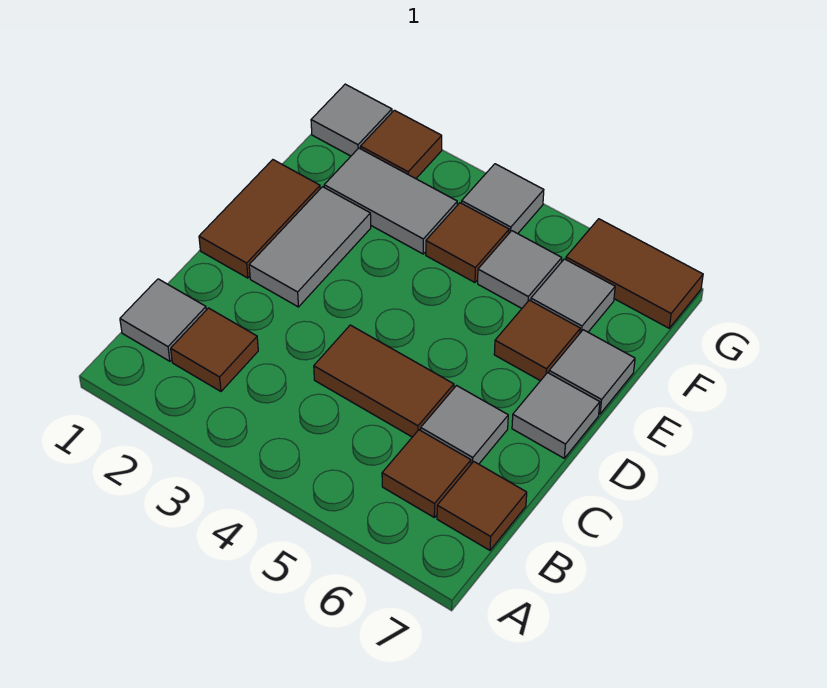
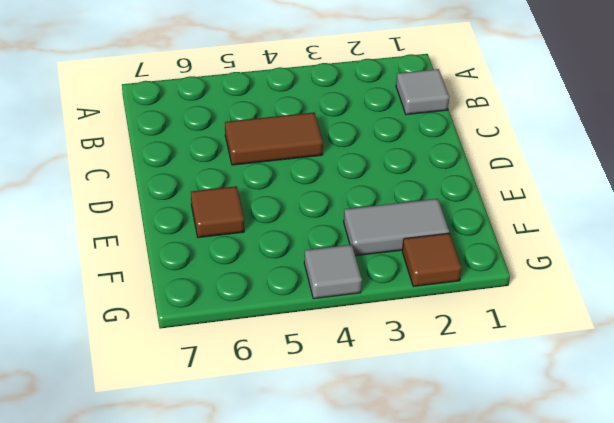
none -> brown tile B2 level 1
none -> brown tile B6 level 1
none -> brown tile B7 level 1

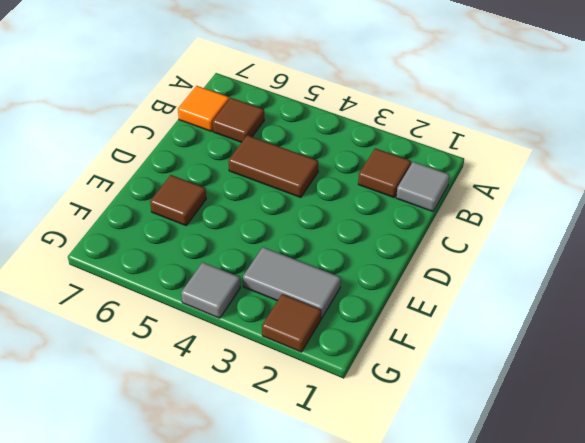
orange tile B7 level 1 -> brown tile B7 level 1
none -> grey tile C6 level 1
none -> brown tile D1:E1 level 1
none -> grey tile D2:E2 level 1

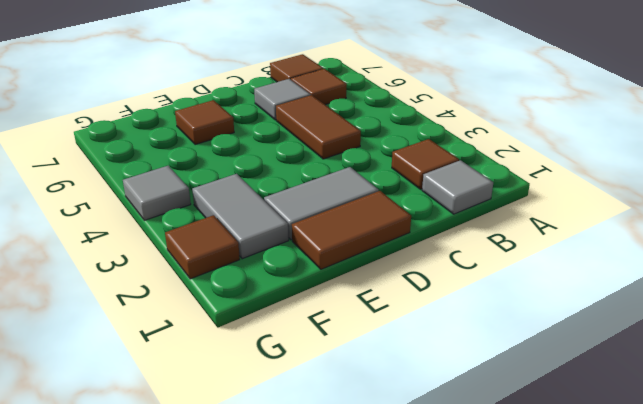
none -> grey tile D7 level 1
none -> grey tile E7 level 1
none -> brown tile F4 level 1

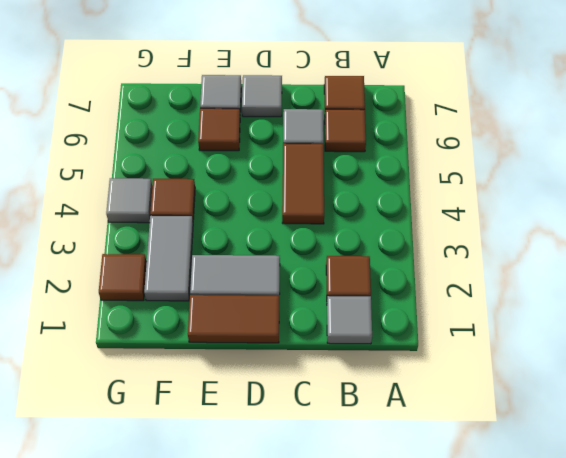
none -> grey tile F5 level 1
none -> grey tile F6 level 1
none -> grey tile G1 level 1

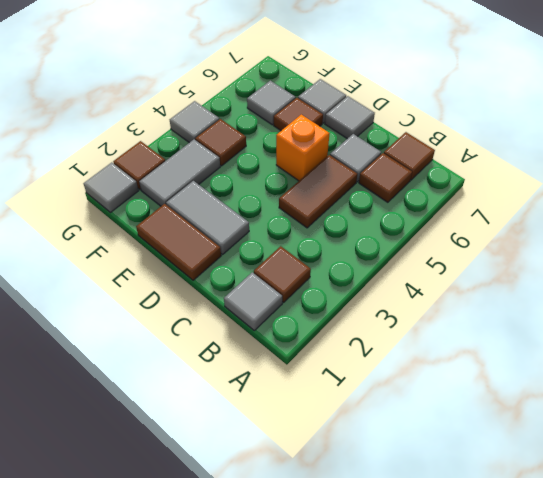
orange brick D5 level 1 -> none
none -> grey tile F5 level 1
none -> brown tile G6:G7 level 1

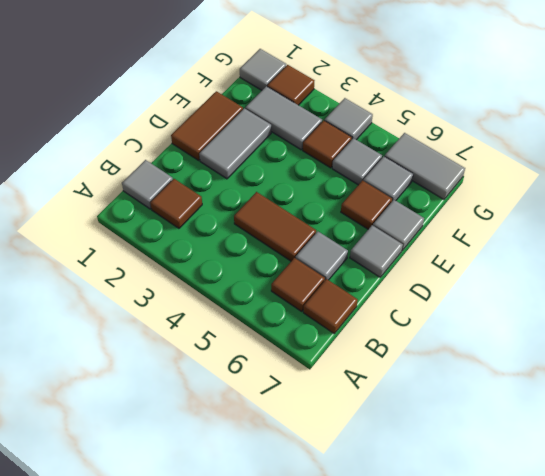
grey tile G6:G7 level 1 -> brown tile G6:G7 level 1

